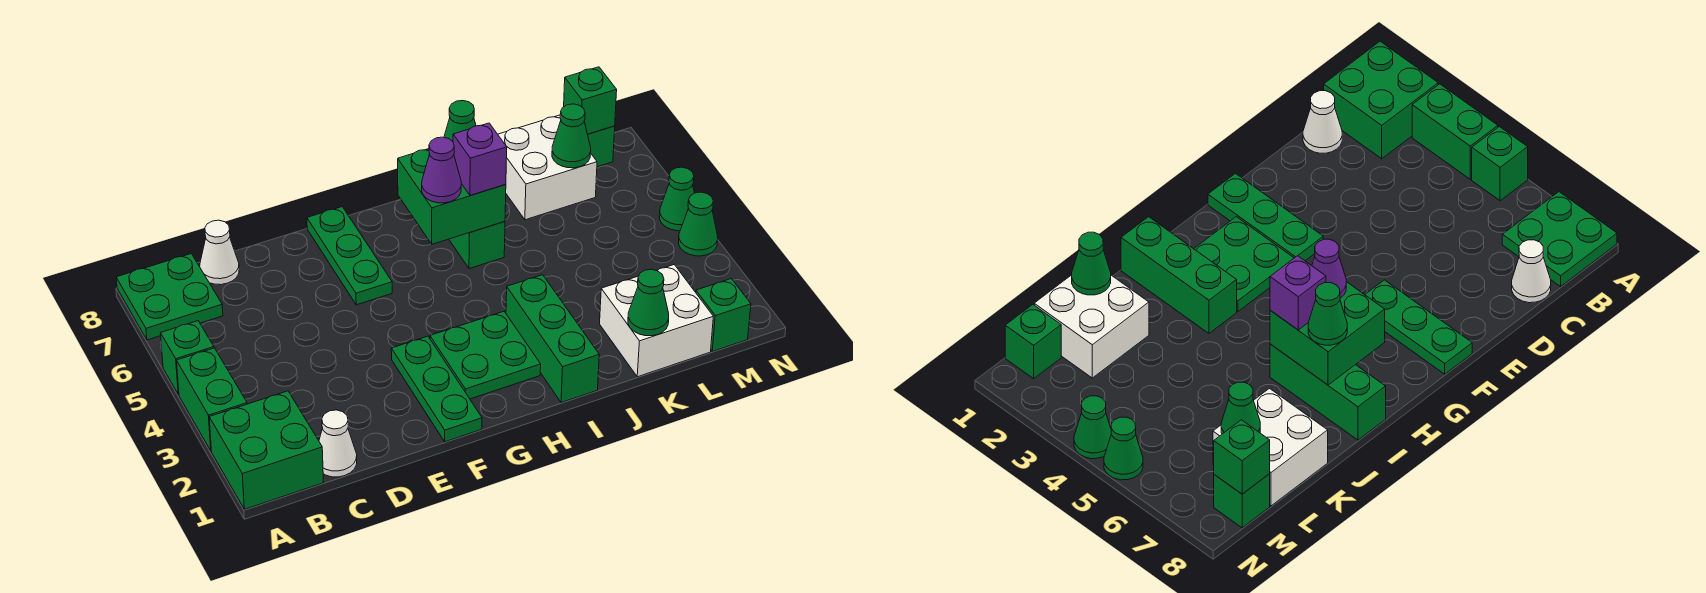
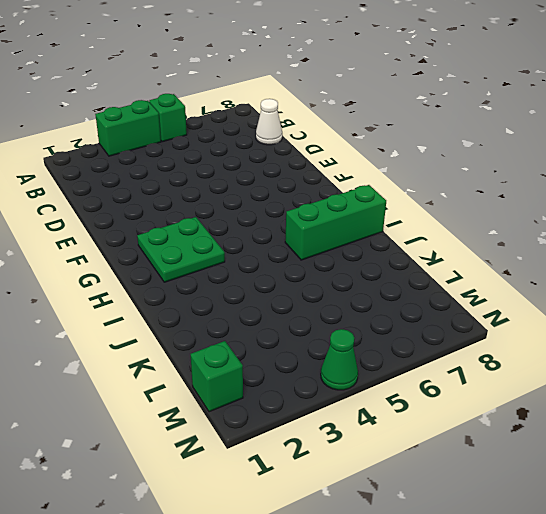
none -> green brick A1:B2 level 1
none -> green plate A7:B8 level 1
none -> white cone C1 level 1

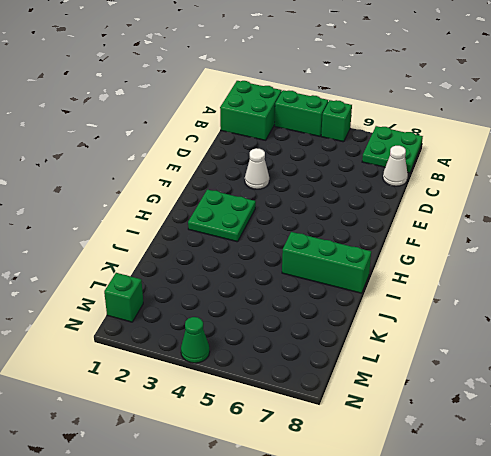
white cone E3 level 1 -> white cone C1 level 1
none -> green plate F1:F3 level 1
none -> green plate F6:F8 level 1
none -> green brick I1:I3 level 1

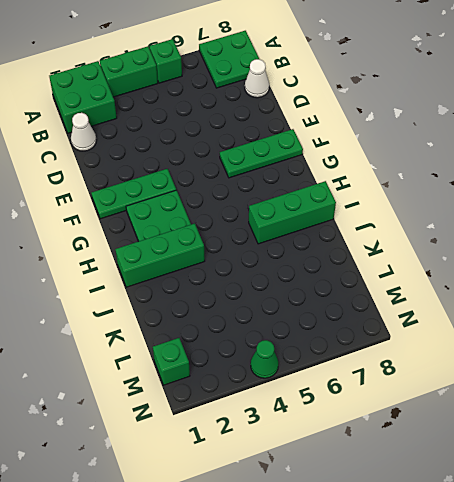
none -> white brick K1:L2 level 1
none -> white brick K7:L8 level 1
none -> green brick M8 level 1

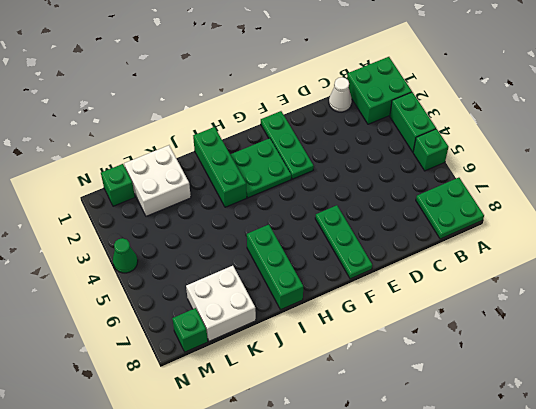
none -> white cone C8 level 1
none -> green cone N5 level 1
none -> green brick H6:I7 level 2

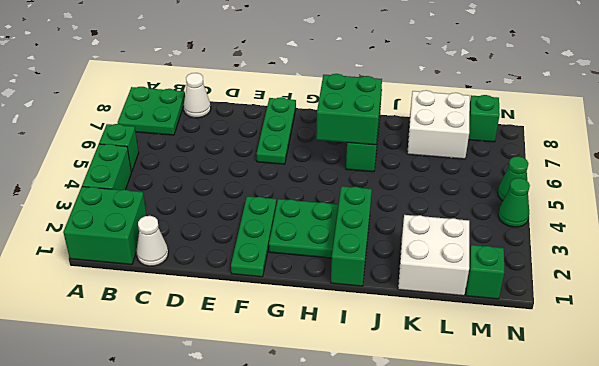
none -> green cone K1 level 2
none -> green cone L7 level 2
none -> green brick M8 level 2

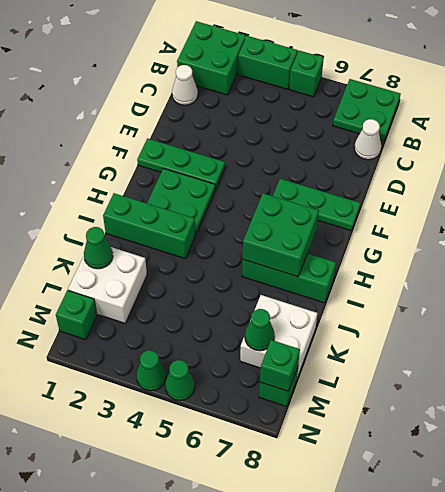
none -> purple cone H6 level 3
none -> purple brick I6 level 3
none -> green cone I7 level 3

